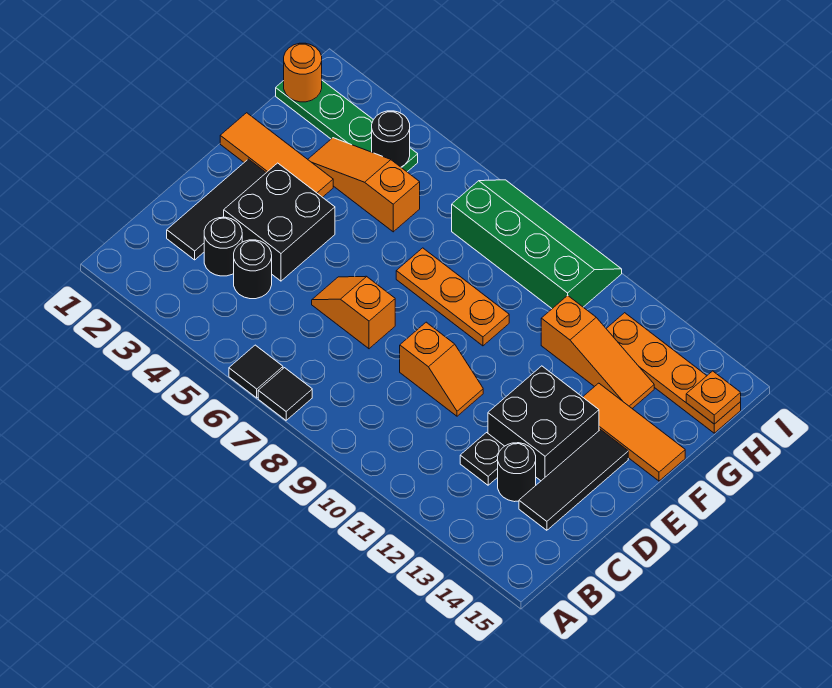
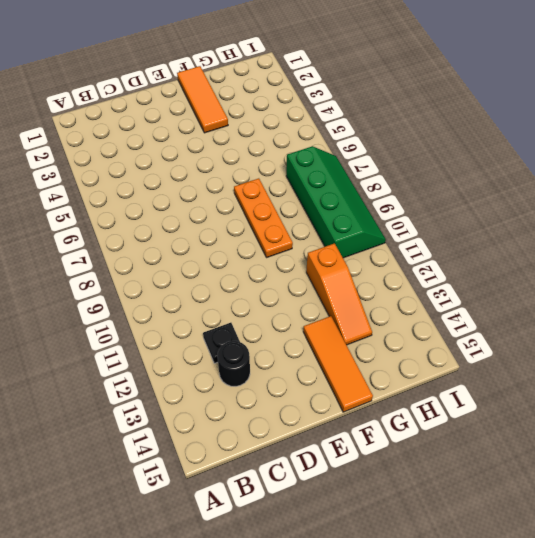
none -> black tile A6 level 1
none -> black tile A7 level 1
none -> black tile C2:E2 level 1

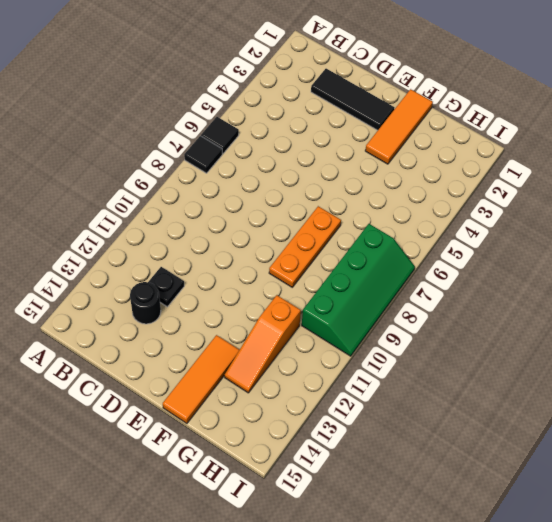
none -> black round brick C3 level 1
none -> black round brick C4 level 1
none -> black tile C14:E14 level 1

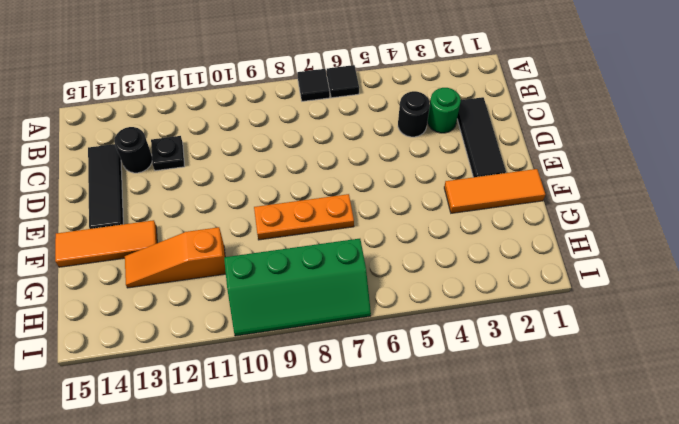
green round brick C3 level 1 -> black round brick C3 level 1
none -> black brick D3:E4 level 1
none -> orange slope D6:D7 level 1 top 7
none -> orange slope D9:D10 level 1 top 9

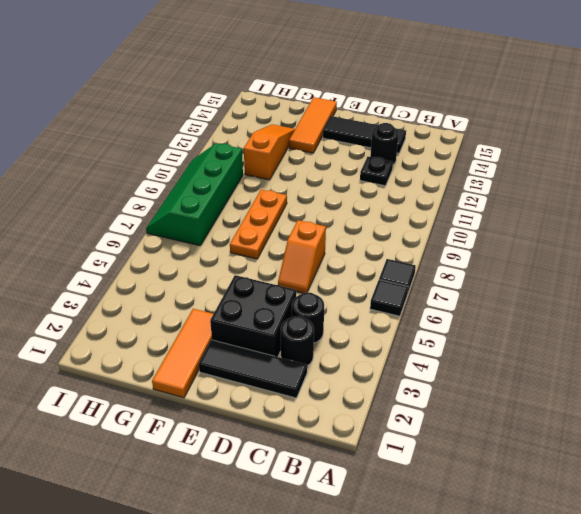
none -> orange slope D9:D10 level 1 top 9
none -> black brick D12:E13 level 1
none -> orange slope G3:G5 level 1 top 5

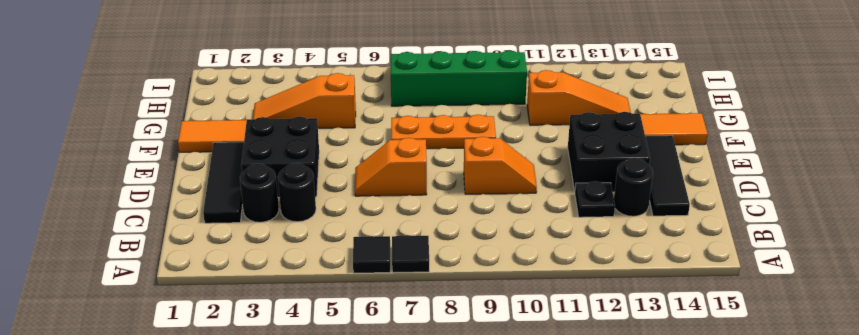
none -> green plate H1:H4 level 1
none -> orange plate H12:H15 level 1
none -> orange round brick H1 level 2

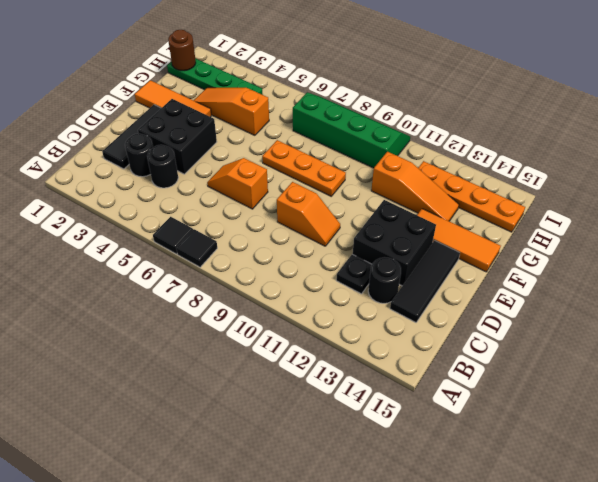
brown round brick H1 level 2 -> orange round brick H1 level 2
none -> black round brick H4 level 2
none -> orange plate H15 level 2

